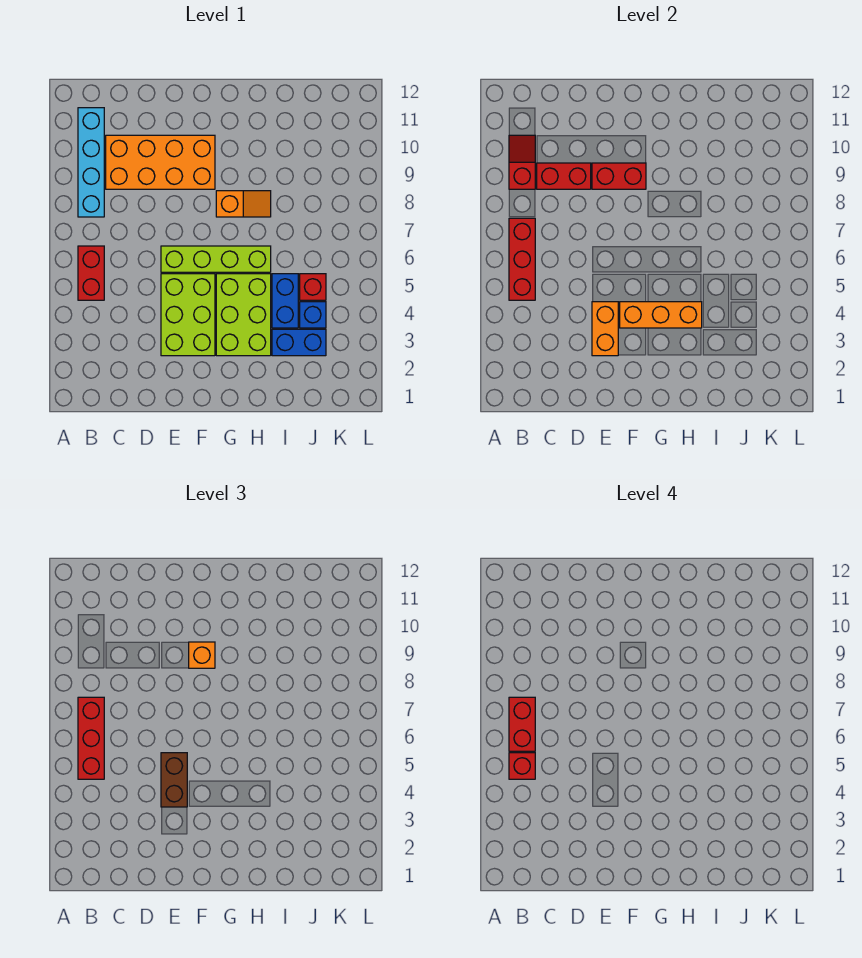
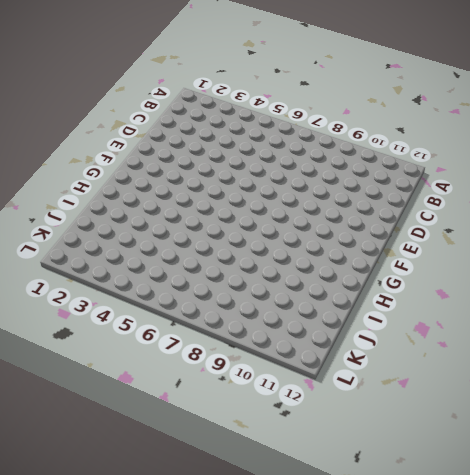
none -> red brick B5:B6 level 1
none -> cyan brick B8:B11 level 1
none -> orange brick C9:F10 level 1

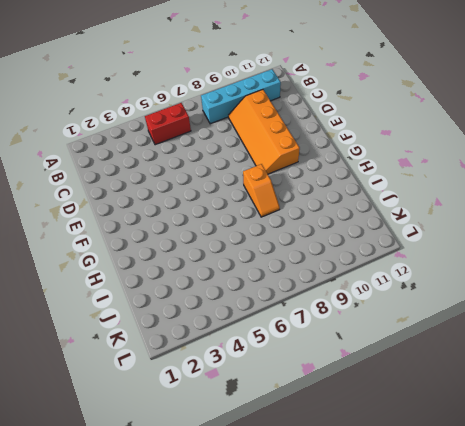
orange slope C9:F10 level 1 top 10 -> orange brick C9:F10 level 1
none -> lime brick E3:F5 level 1
none -> lime brick E6:H6 level 1
none -> lime brick G3:H5 level 1

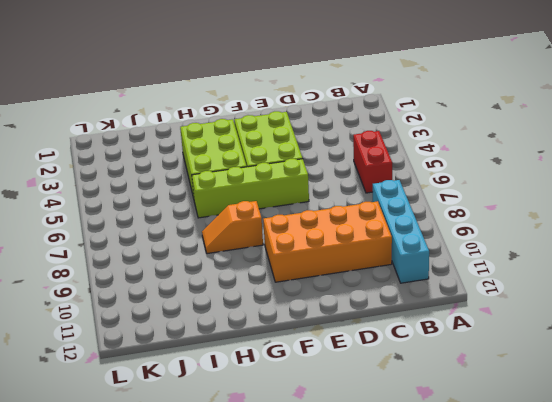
none -> blue brick I3:J3 level 1
none -> blue brick I4:I5 level 1
none -> blue brick J4 level 1

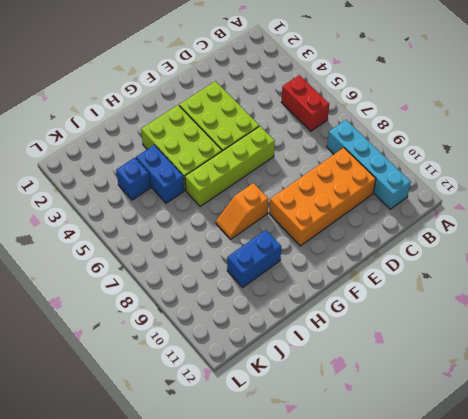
blue brick H10:I10 level 1 -> blue brick I3:J3 level 1
none -> red brick J5 level 1
none -> red brick B5:B7 level 2
none -> red slope B9:B10 level 2 top 9

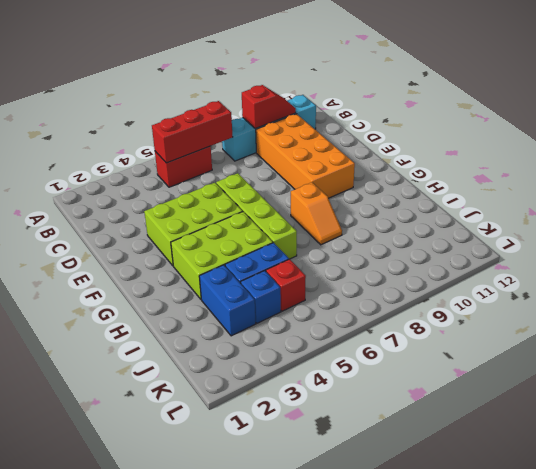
none -> red brick C9:D9 level 2
none -> orange brick E3:E4 level 2
none -> red brick E9:F9 level 2

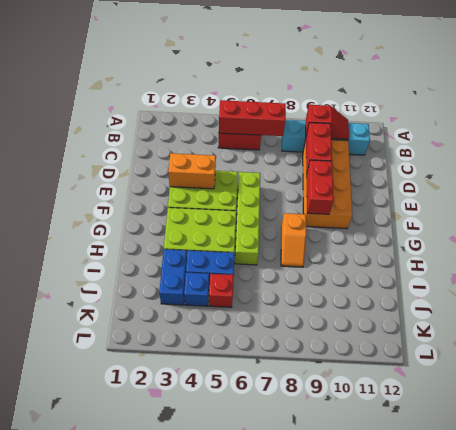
none -> orange brick F4:H4 level 2
none -> red brick B5:B7 level 3
none -> brown brick E4:E5 level 3

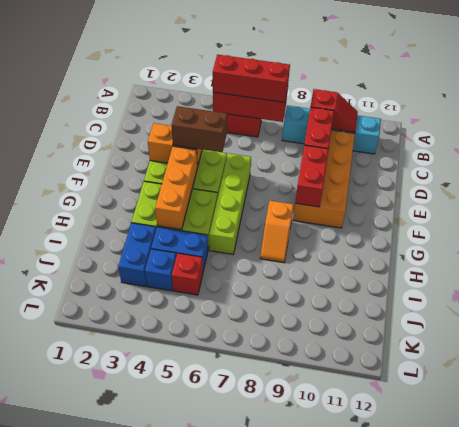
none -> orange brick F9 level 3
none -> red brick B5 level 4
none -> red brick B6:B7 level 4

